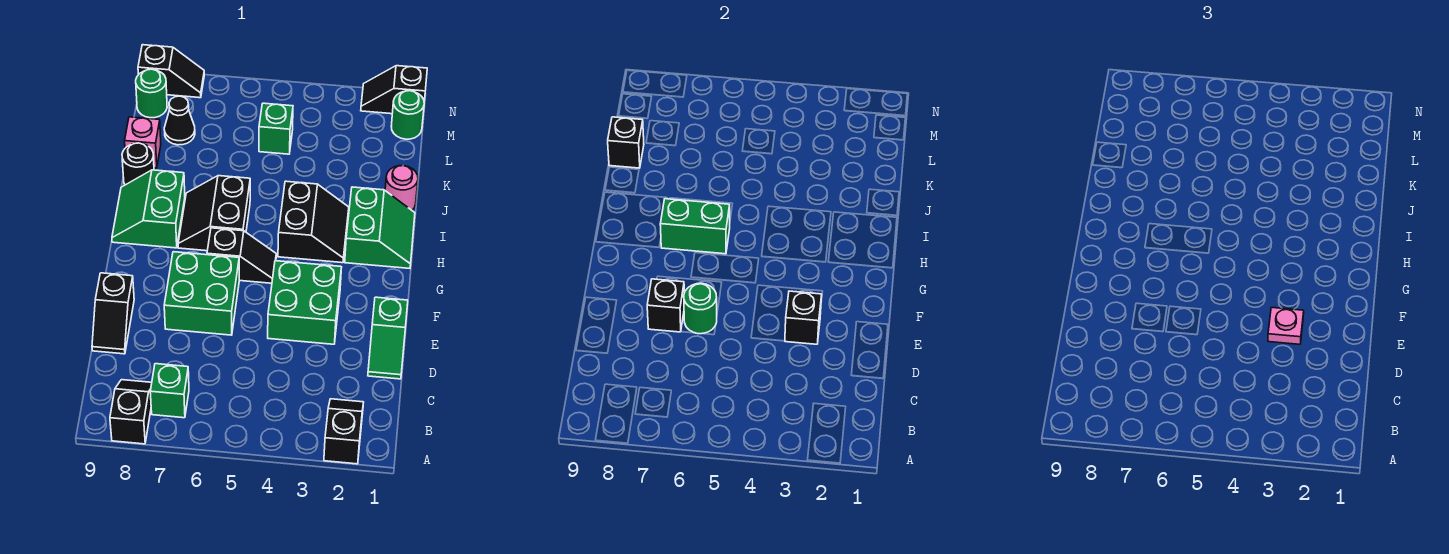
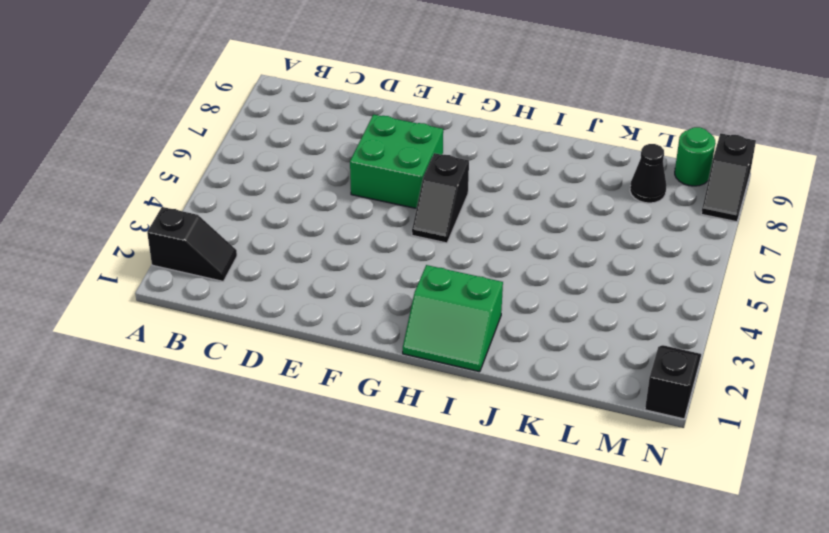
none -> black slope A8:B8 level 1 top A
none -> green brick B7 level 1
none -> green slope D1:E1 level 1 top E

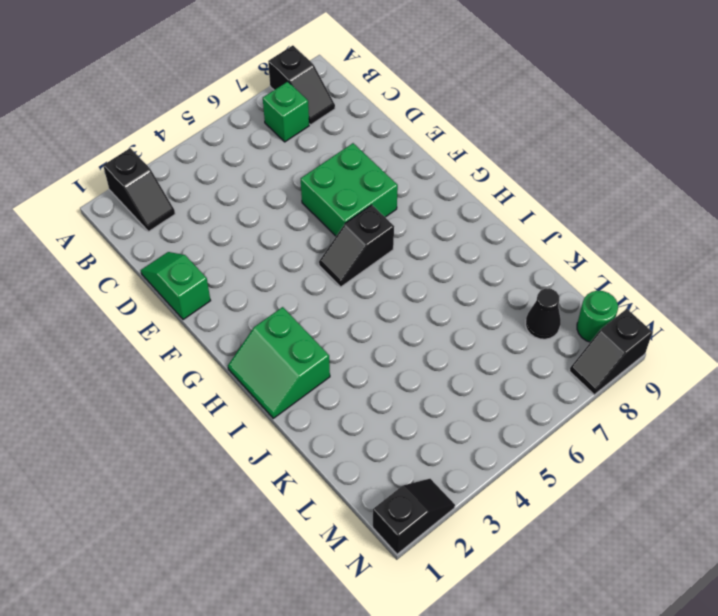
none -> black slope D9:E9 level 1 top E
none -> green brick E3:F4 level 1
none -> black slope H3:I4 level 1 top 4

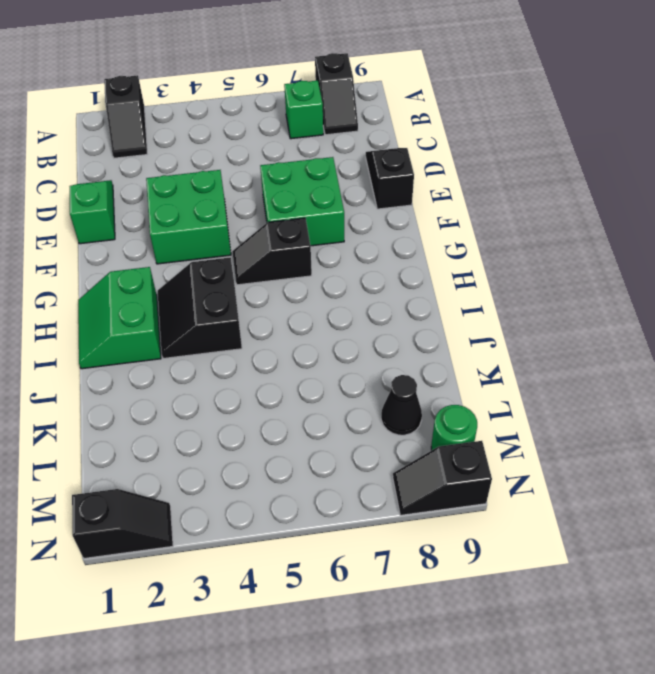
none -> black slope H6:I7 level 1 top 6
none -> green slope H8:I9 level 1 top 8
none -> pink round brick J1 level 1

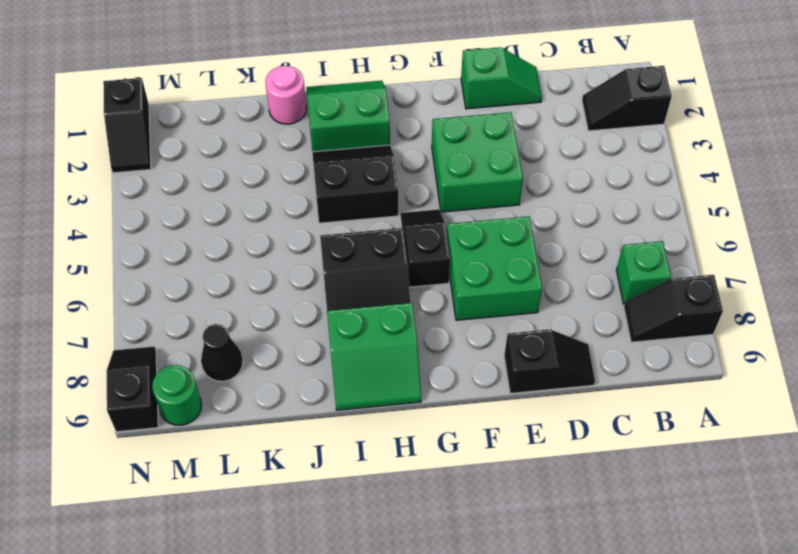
none -> black round brick J9 level 1
none -> pink brick K9 level 1
none -> green brick L5 level 1

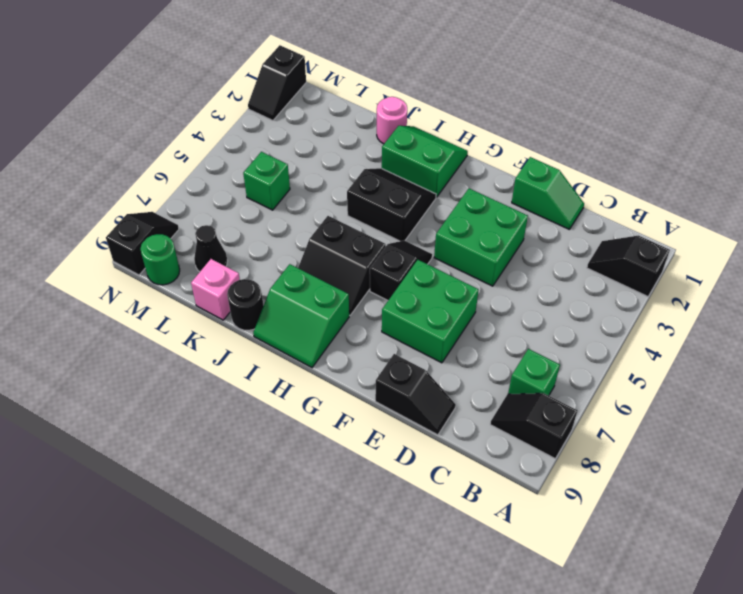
none -> green round brick M1 level 1
none -> black brick E3 level 2
none -> green round brick E6 level 2

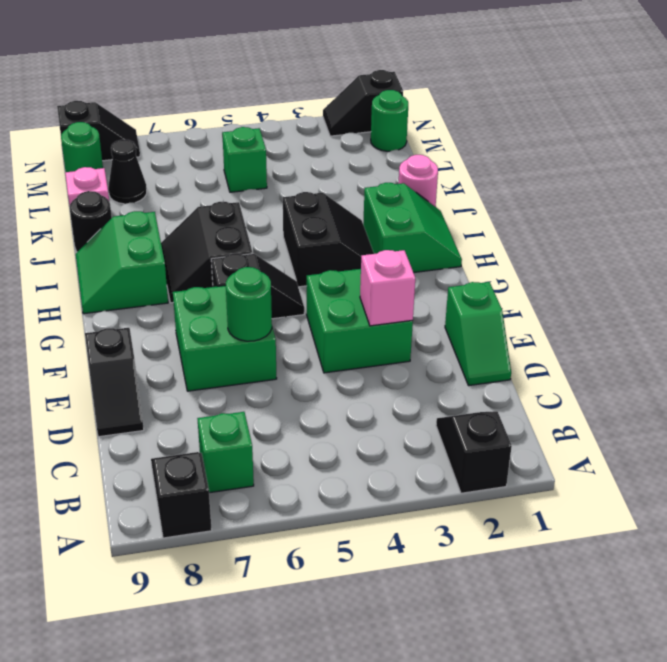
pink brick E3 level 2 -> black brick E3 level 2
none -> black brick E7 level 2
none -> green brick H6:H7 level 2
none -> black brick K9 level 2

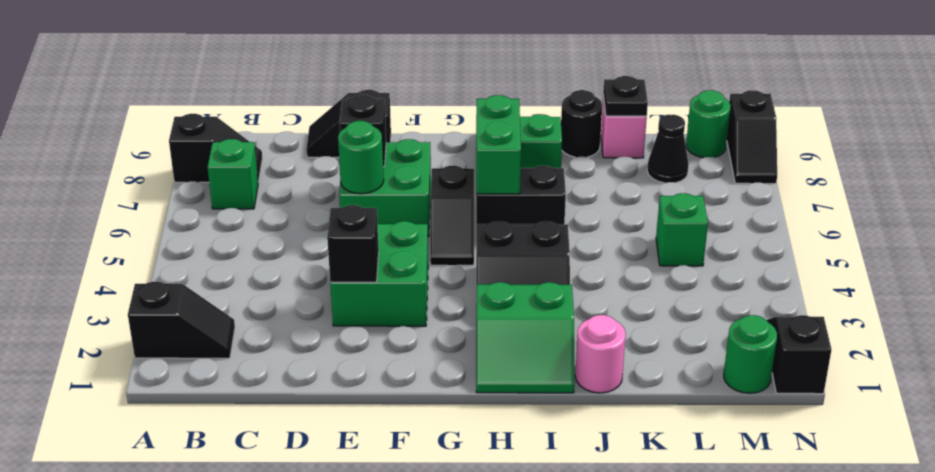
black plate K9 level 2 -> black brick K9 level 2
none -> green slope D1:E1 level 1 top E
none -> pink plate E3 level 3

